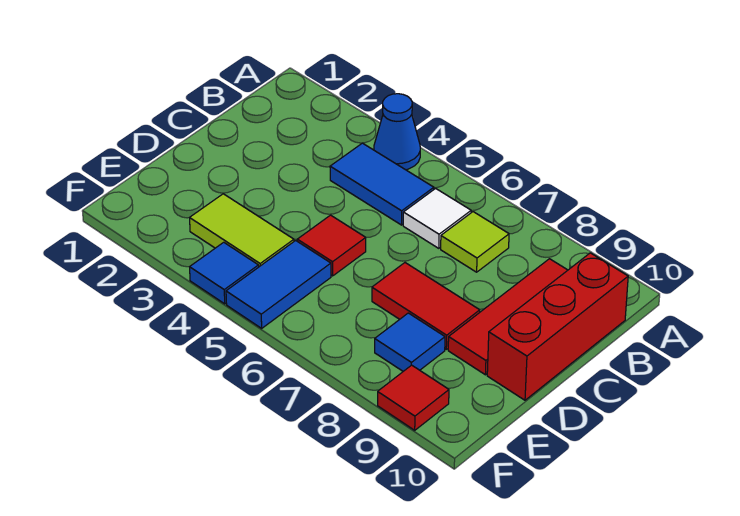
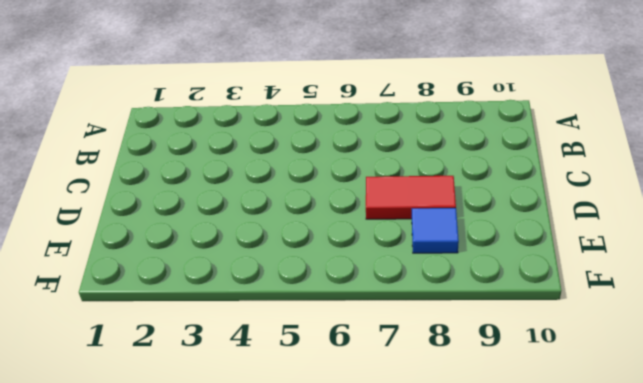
none -> blue cone A4 level 1
none -> blue tile B4:B5 level 1
none -> white tile B6 level 1

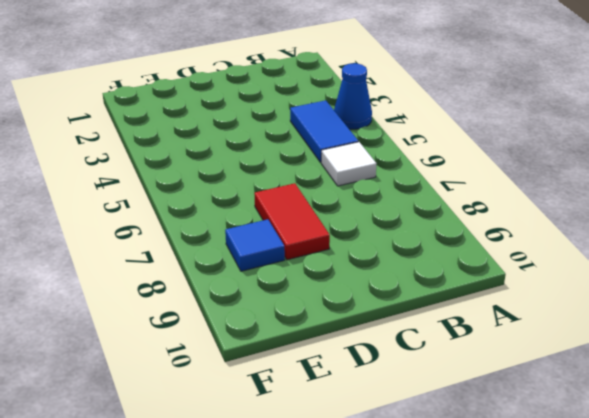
none -> lime tile B7 level 1
none -> red tile B9:D9 level 1
none -> red brick B10:D10 level 1

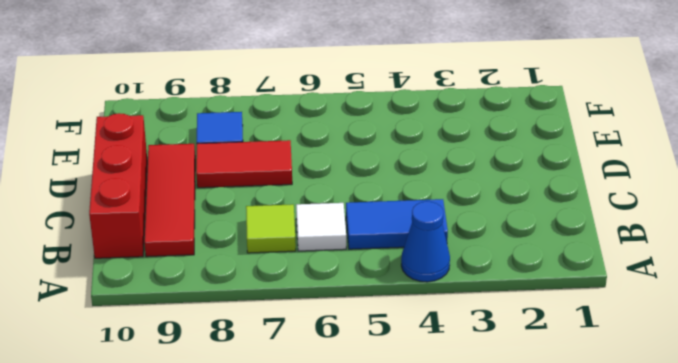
none -> red tile D5 level 1
none -> lime tile E3:E4 level 1
none -> blue tile E5:F5 level 1

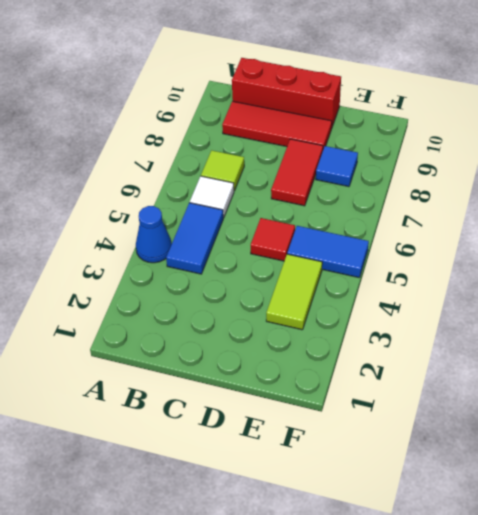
none -> blue tile F4 level 1
none -> red tile F9 level 1

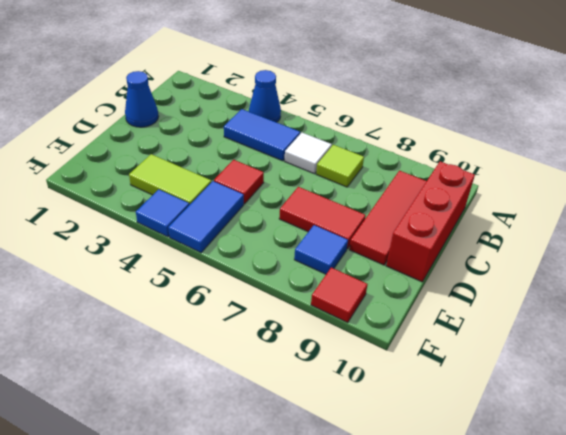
blue cone C1 level 1 -> none

